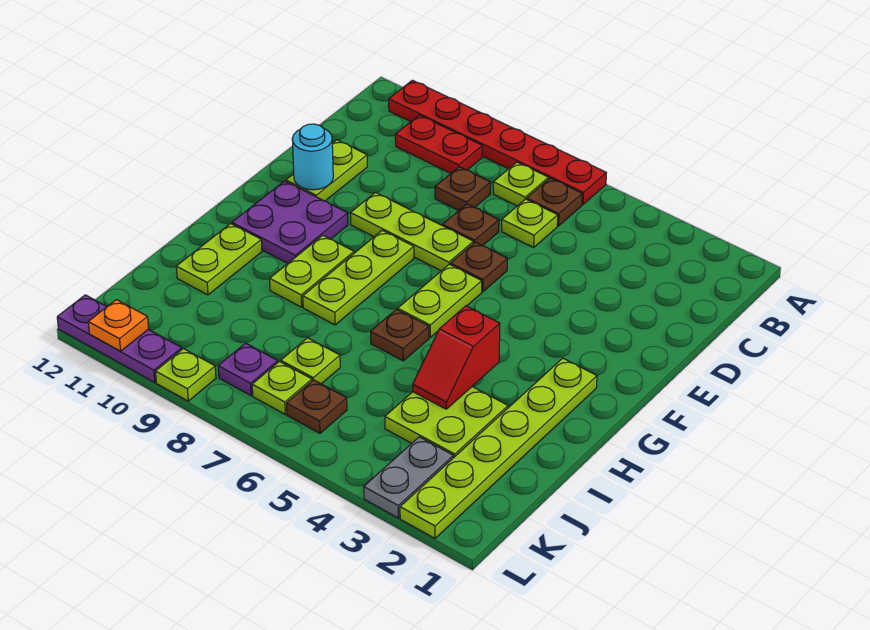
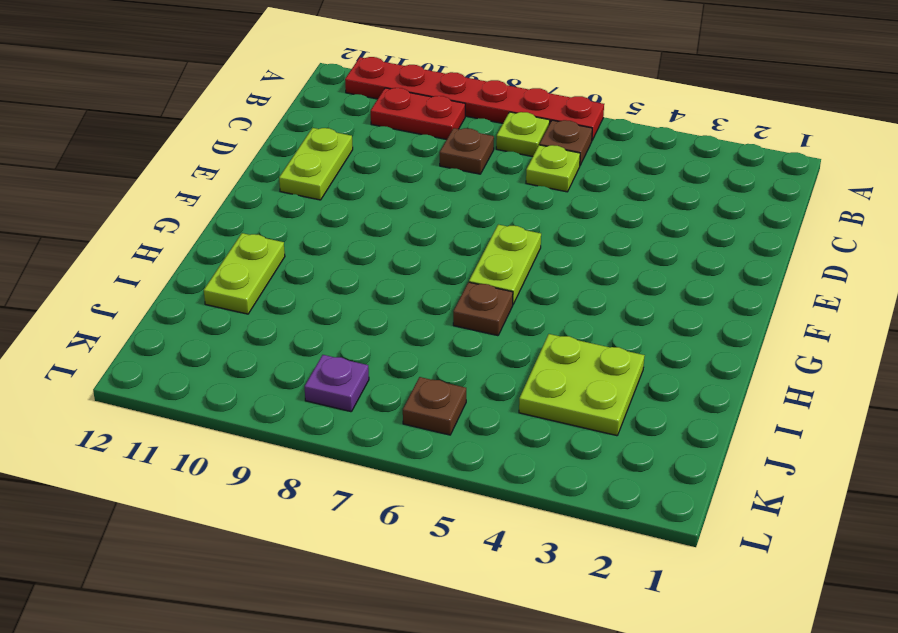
none -> brown plate D7 level 1
none -> brown plate E6 level 1
none -> lime plate E7:E9 level 1

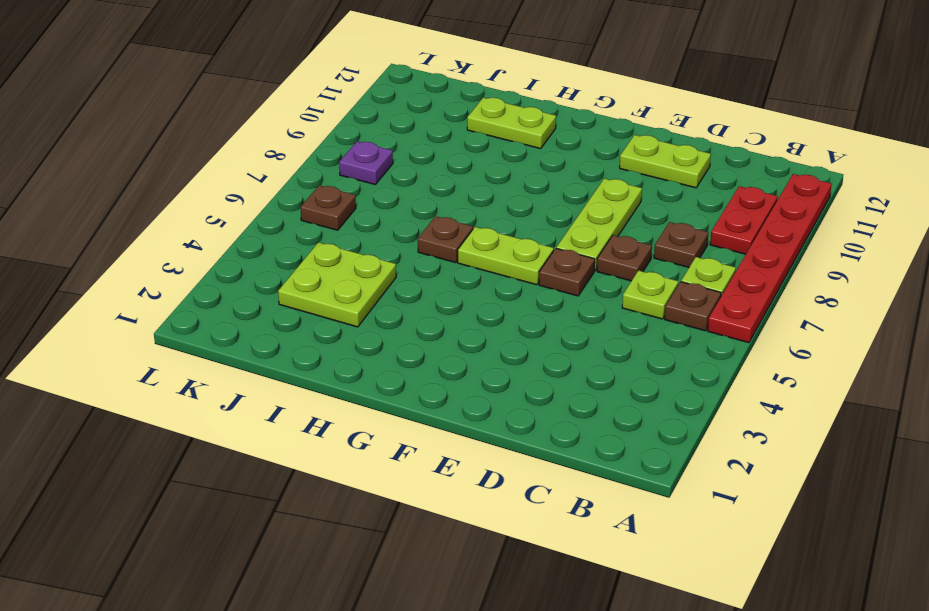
none -> lime plate F8:H8 level 1
none -> purple plate F10:G11 level 1
none -> lime plate G2:L2 level 1

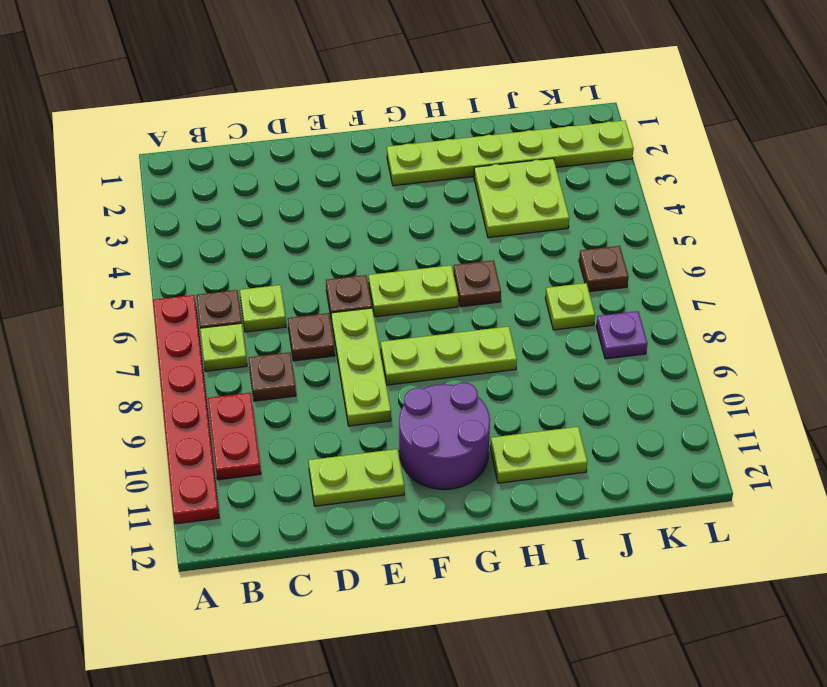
purple round brick F10:G11 level 1 -> purple plate F10:G11 level 1
none -> lime plate G9:H9 level 1
none -> grey plate K3:L3 level 1
none -> lime plate K7 level 1

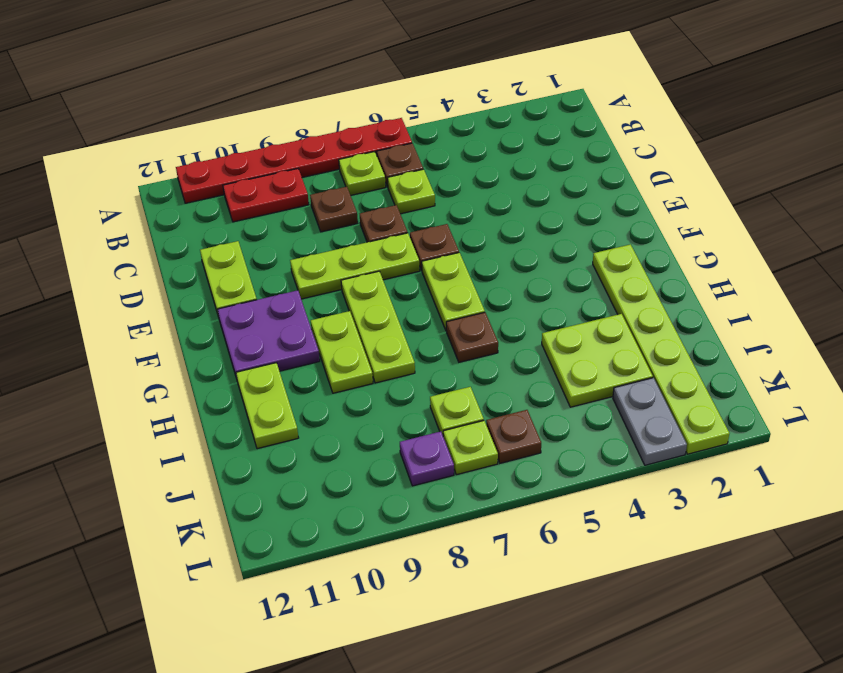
none -> lime plate L9 level 1
none -> purple plate L10:L12 level 1
none -> cyan round brick E11 level 2

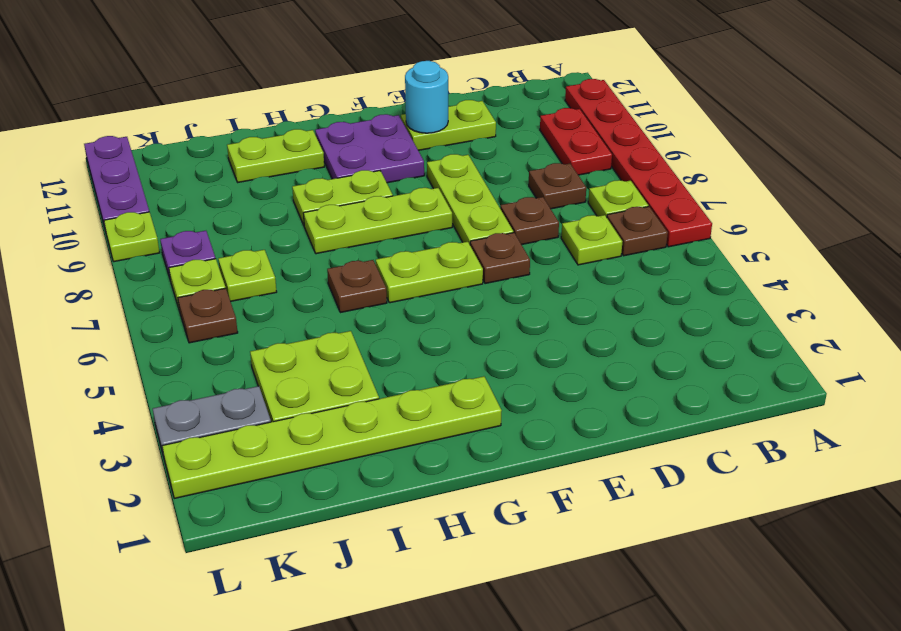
none -> red slope H4:I4 level 2 top H
none -> orange plate L11 level 2

